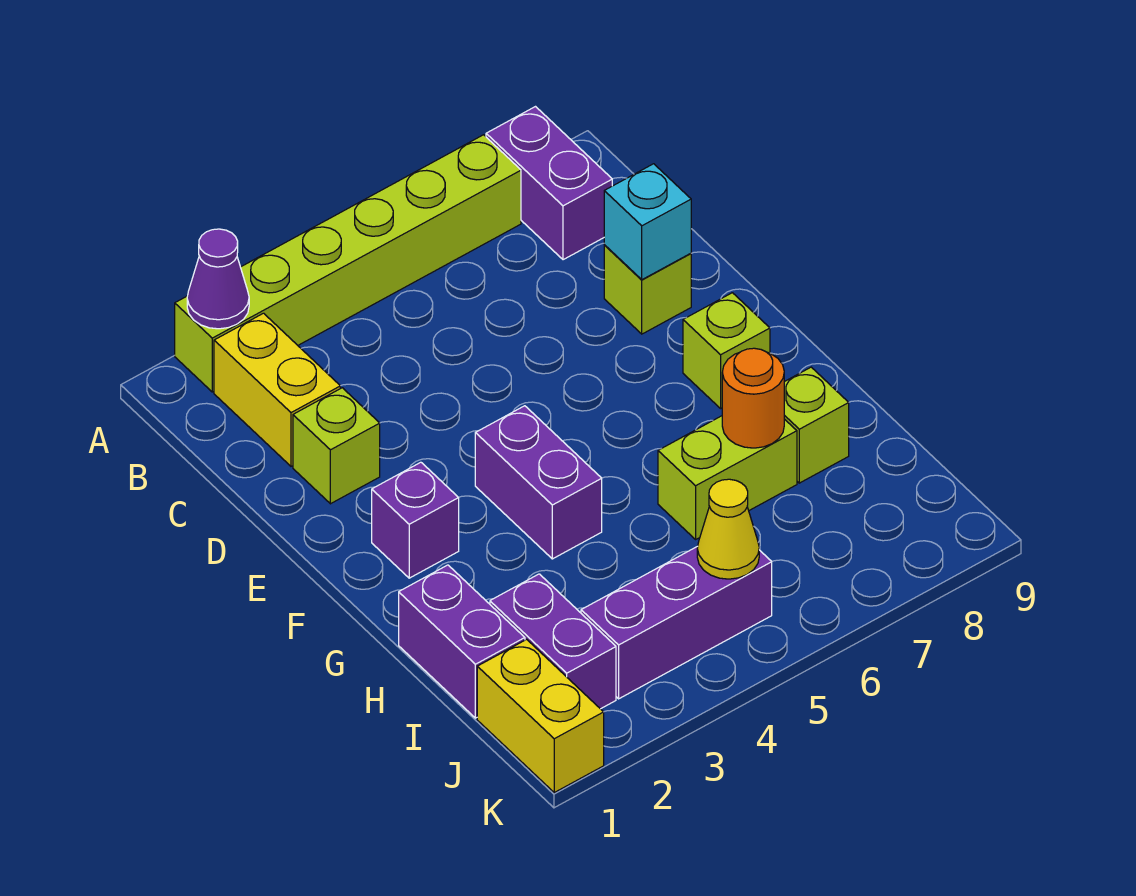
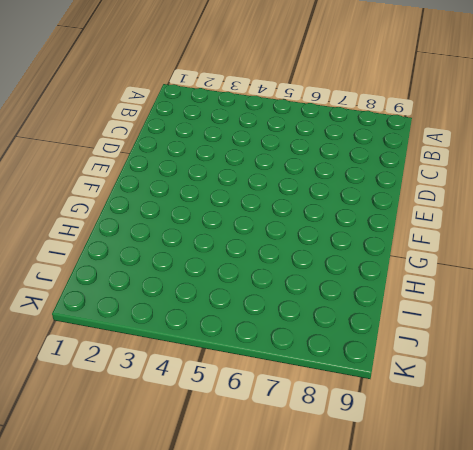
none -> lime brick A2:A7 level 1
none -> purple brick A8:B8 level 1
none -> yellow brick B2:C2 level 1

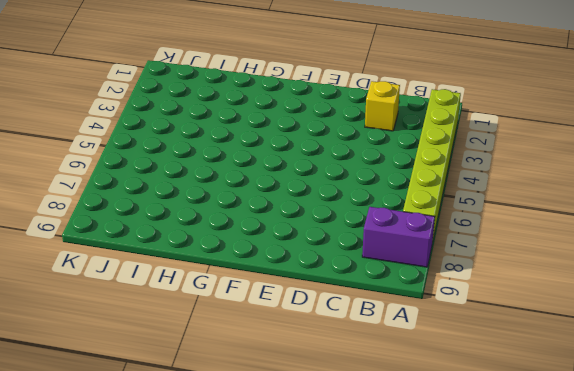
yellow brick C2 level 1 -> yellow brick B2:C2 level 1
none -> lime brick D2 level 1
none -> lime brick D8 level 1
none -> purple brick F2 level 1

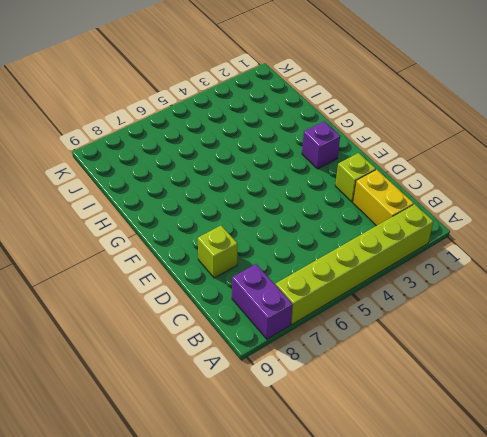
none -> purple brick F4:G4 level 1
none -> lime brick F8 level 1
none -> purple brick H1:I1 level 1

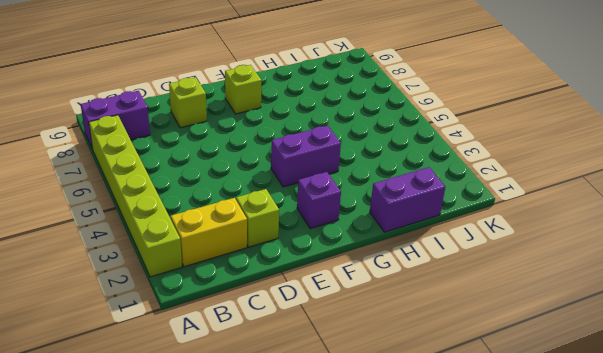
none -> lime brick H6:H7 level 1
none -> lime brick H8 level 1
none -> purple brick I2:J2 level 1

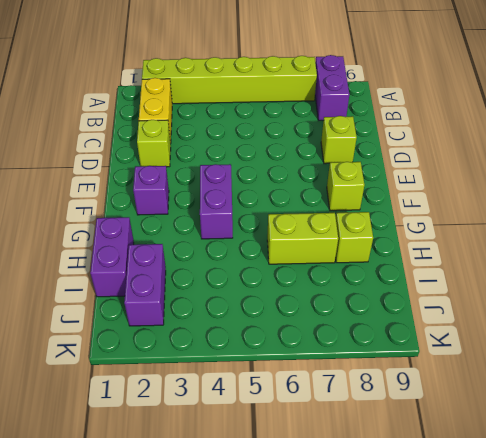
none -> yellow brick J1:K1 level 1
none -> purple brick J3:J5 level 1
none -> purple cone A2 level 2

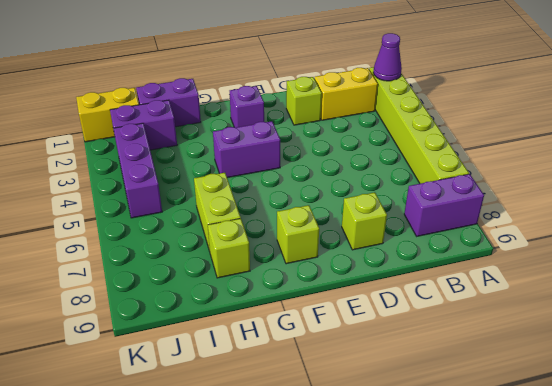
none -> cyan brick D8 level 2
none -> orange round brick H7 level 2
none -> yellow cone J5 level 2

